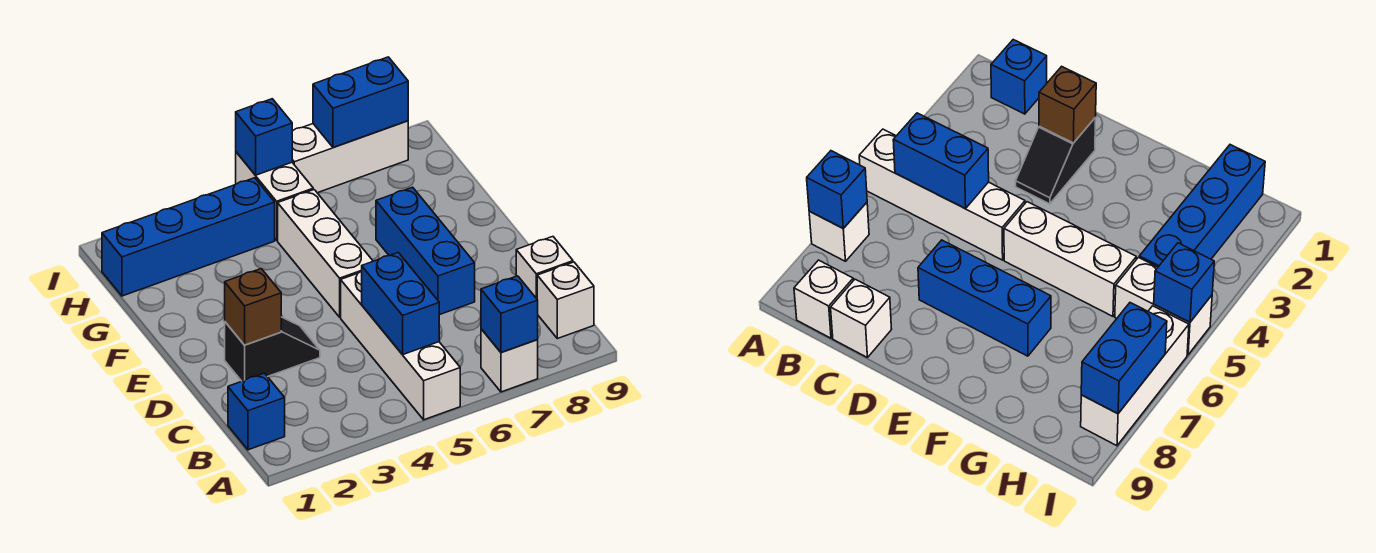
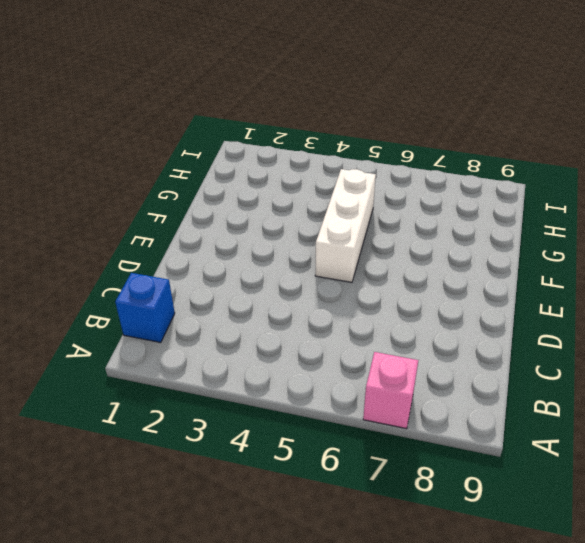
pink brick A7 level 1 -> white brick A7 level 1
none -> white brick A5:D5 level 1
none -> white brick B9 level 1
none -> white brick C9 level 1

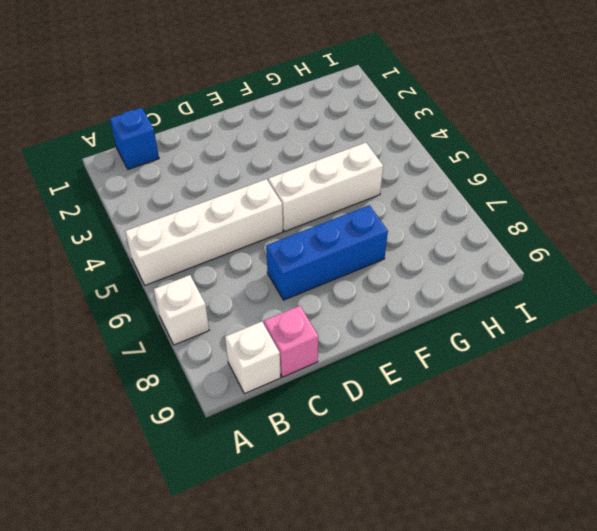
pink brick C9 level 1 -> white brick C9 level 1
none -> black slope D2:D3 level 1 top 2
none -> blue brick H1:H4 level 1
none -> white brick H5:I5 level 1

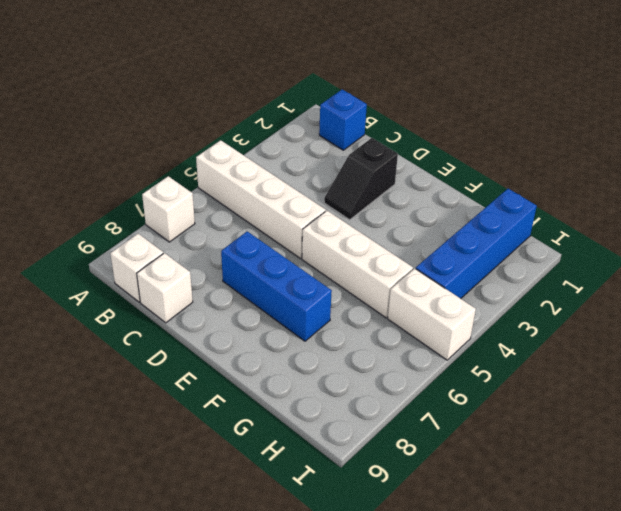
none -> white brick I6:I8 level 1
none -> blue brick A7 level 2
none -> blue brick B5:C5 level 2

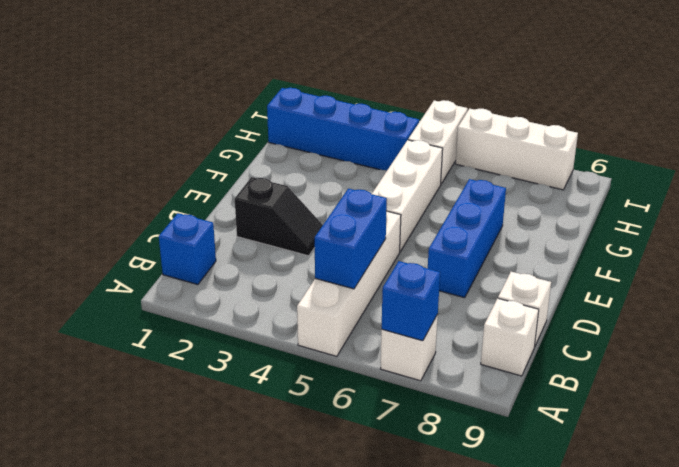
none -> brown brick D2 level 2
none -> blue brick I5 level 2
none -> blue brick I7:I8 level 2

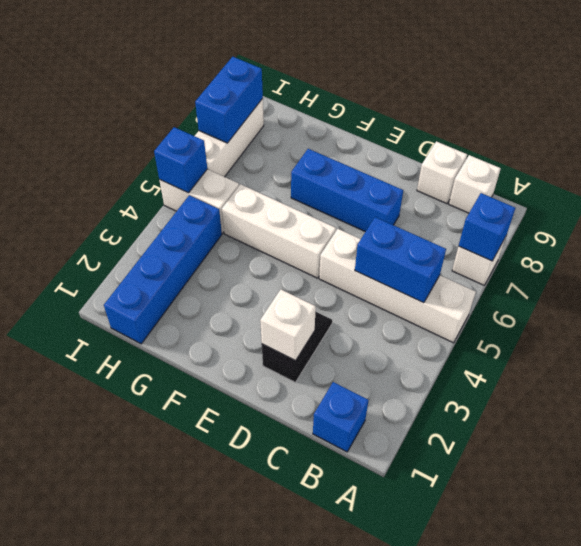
white brick D2 level 2 -> brown brick D2 level 2

